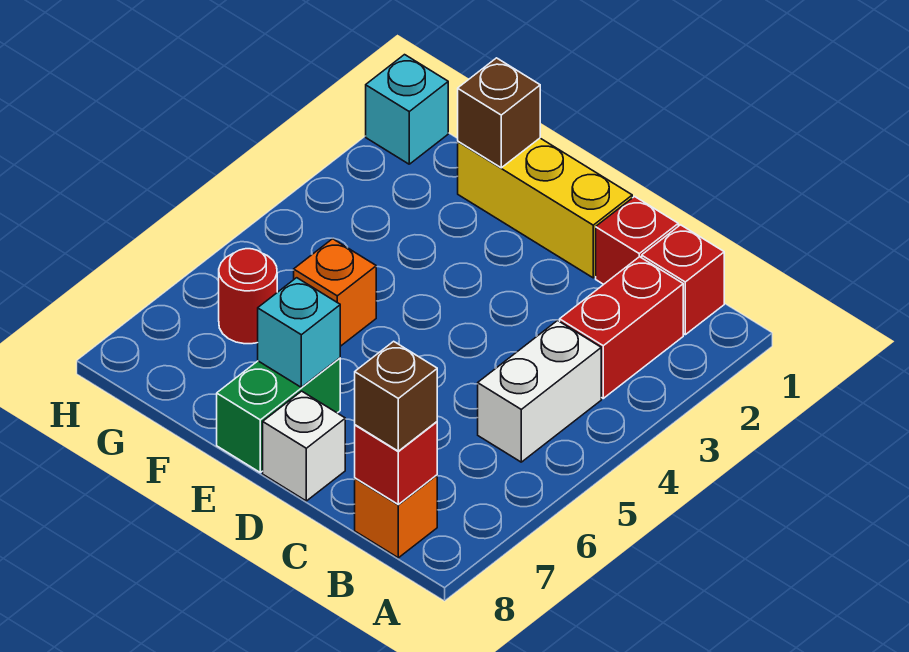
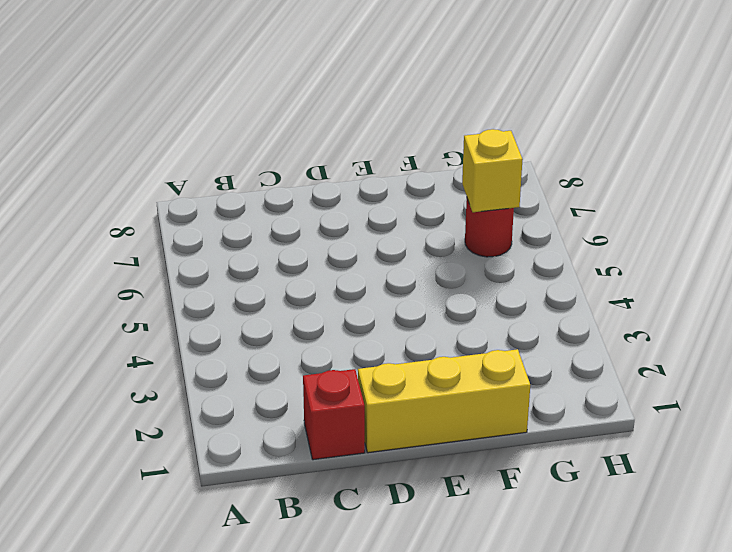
yellow brick G6 level 2 -> none
none -> red brick B1 level 1
none -> red brick B2:B3 level 1
none -> white brick B4:B5 level 1

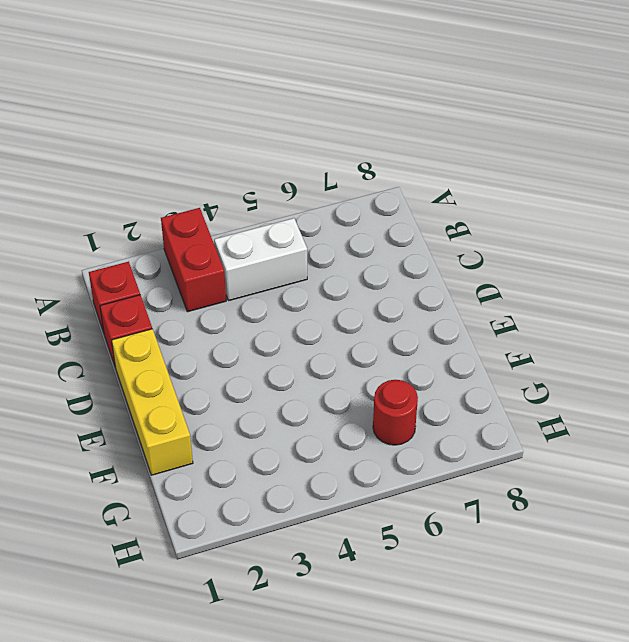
red brick A3:B3 level 1 -> red brick B2:B3 level 1
none -> orange brick B8 level 1
none -> white brick D8 level 1
none -> green brick E7:E8 level 1

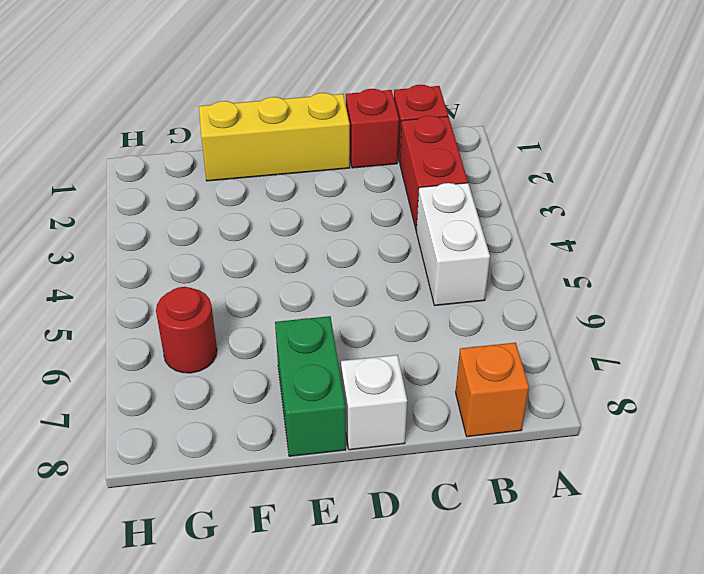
none -> orange brick F5 level 1
none -> cyan brick H1 level 1
none -> red brick B8 level 2

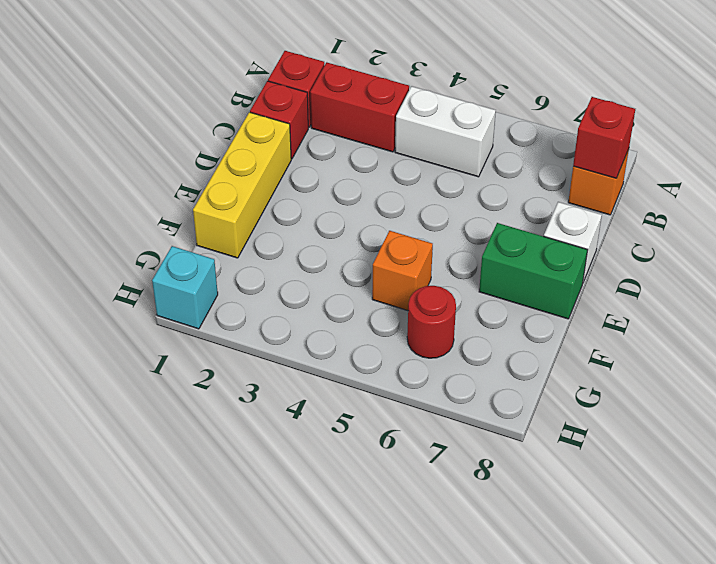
none -> cyan brick E7 level 2
none -> brown brick F1 level 2
none -> brown brick B8 level 3

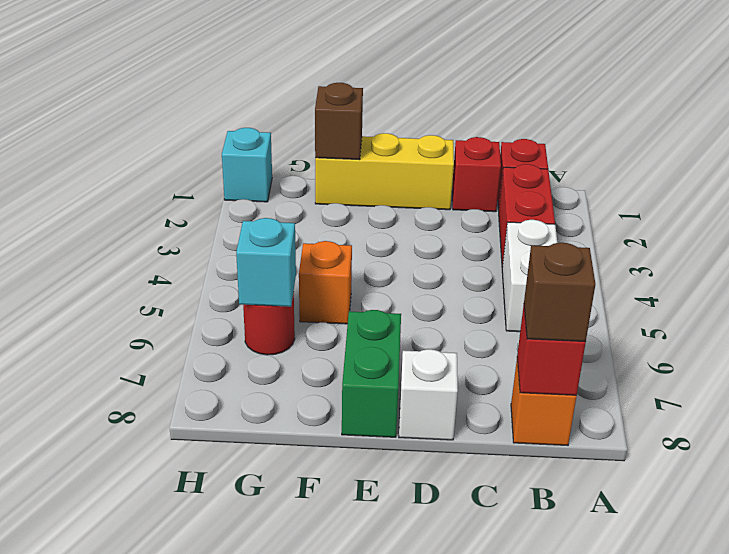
cyan brick G6 level 2 -> cyan brick E7 level 2

